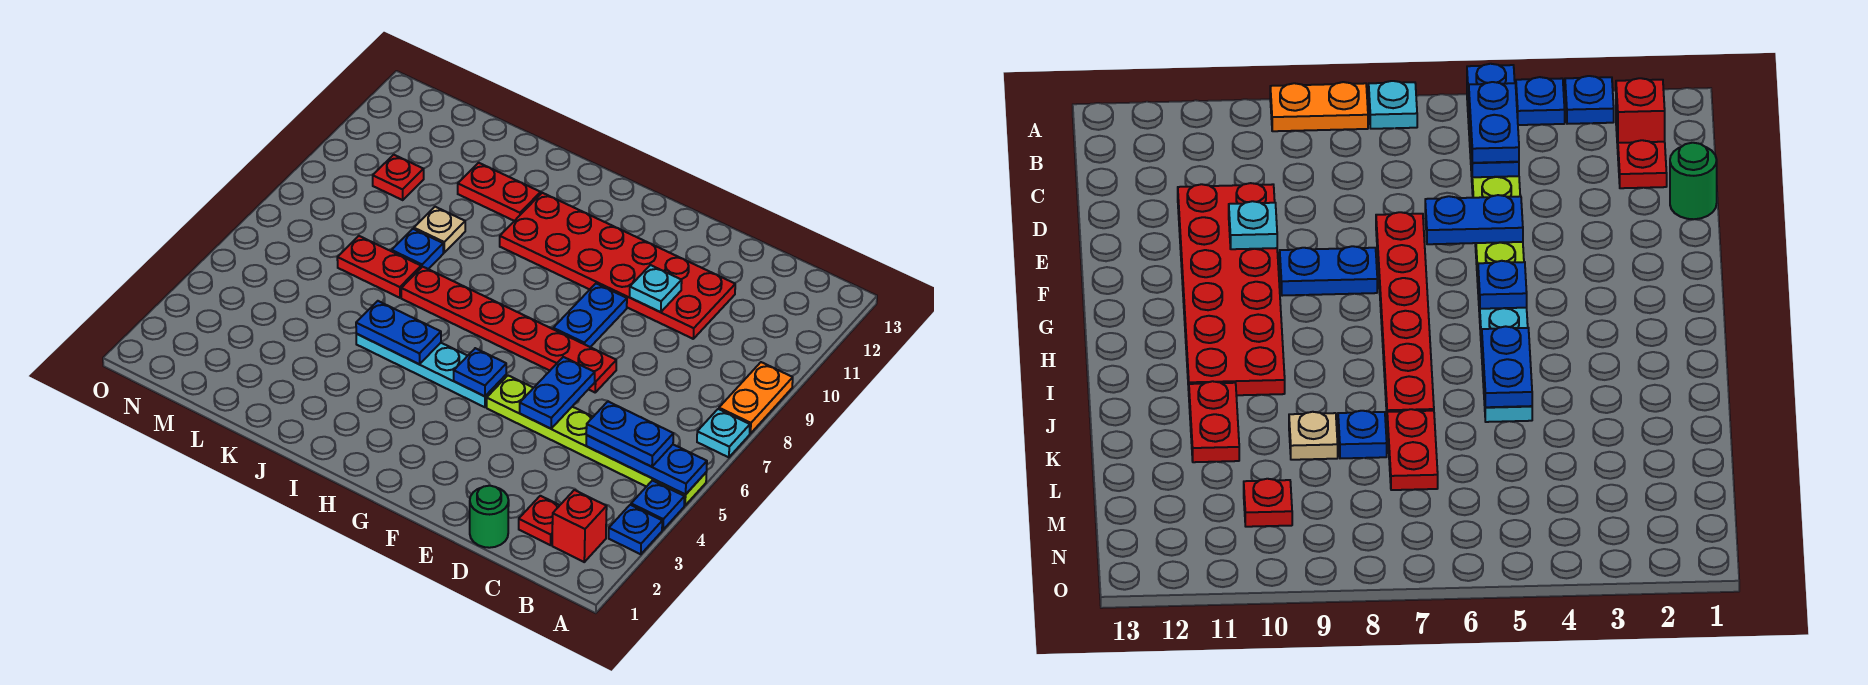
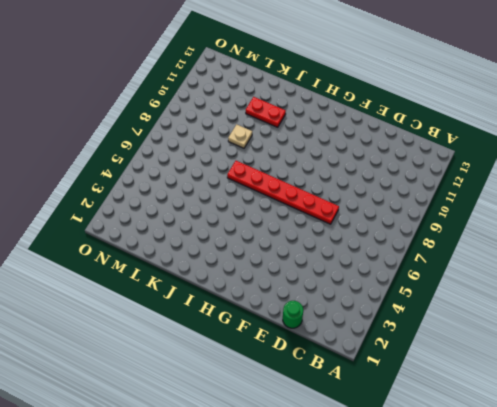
none -> blue plate A3 level 1
none -> blue plate A4 level 1
none -> lime plate A5:F5 level 1

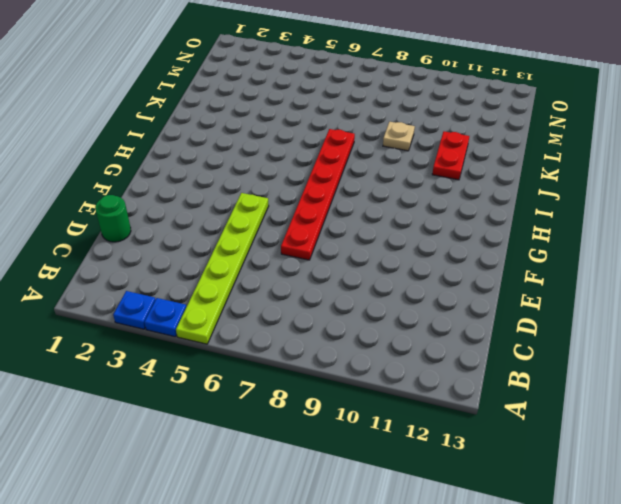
none -> cyan plate A7 level 1
none -> orange plate A8:A9 level 1
none -> red brick B2 level 1

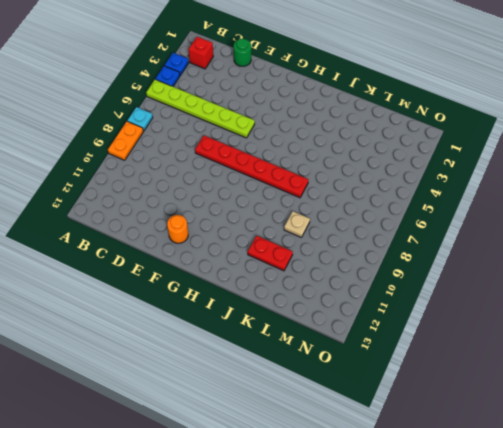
orange round brick F12 level 1 -> none
none -> red plate C2 level 1
none -> red plate D10:I11 level 1
none -> blue plate F8:F9 level 1

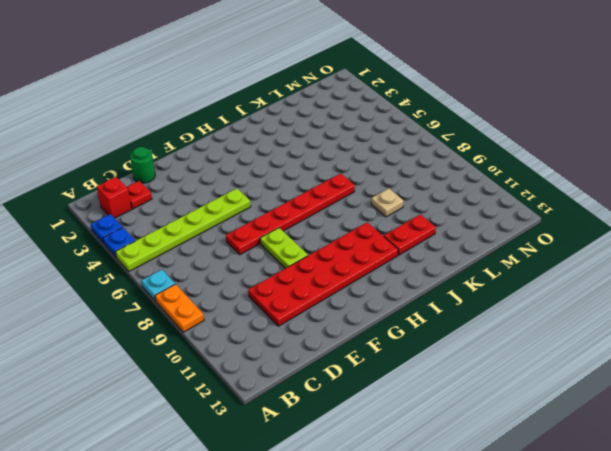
lime plate F8:F9 level 1 -> blue plate F8:F9 level 1
none -> cyan plate G5:J5 level 1
none -> red plate K7:L7 level 1
none -> blue plate K8 level 1

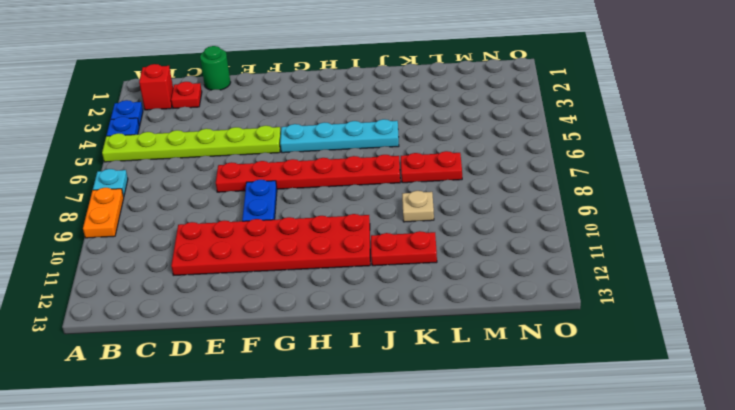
none -> blue plate K8 level 1
none -> red plate M10 level 1
none -> blue plate A5:C5 level 2

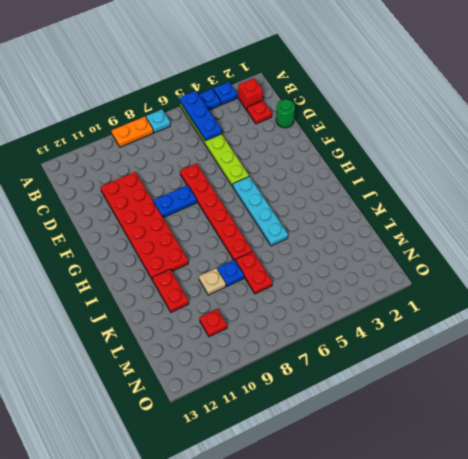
none -> blue plate E5:E6 level 2
none -> cyan plate E10 level 2
none -> blue plate G5 level 2

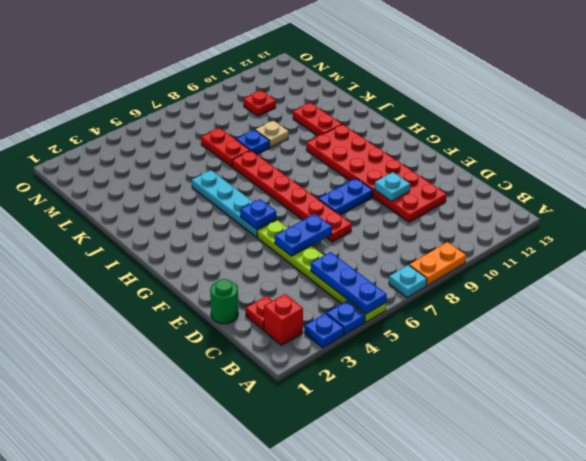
none -> blue plate I5:J5 level 2
none -> blue plate B5:C5 level 3

